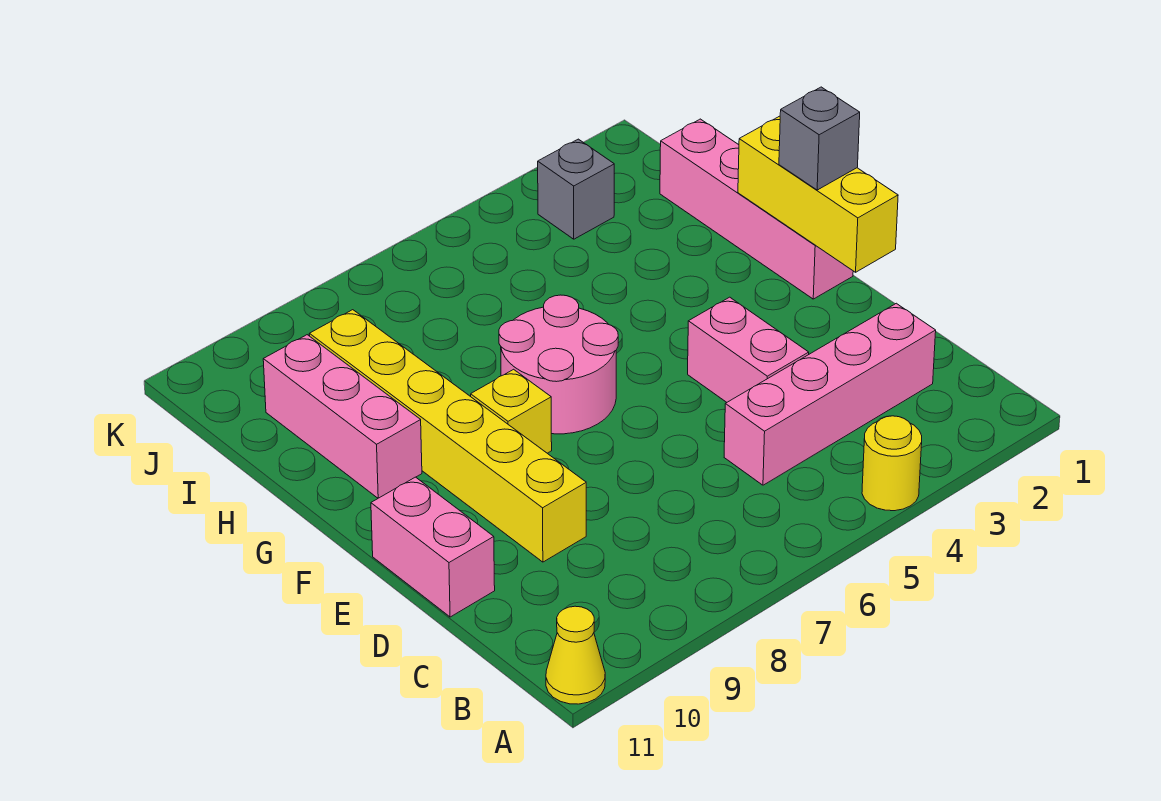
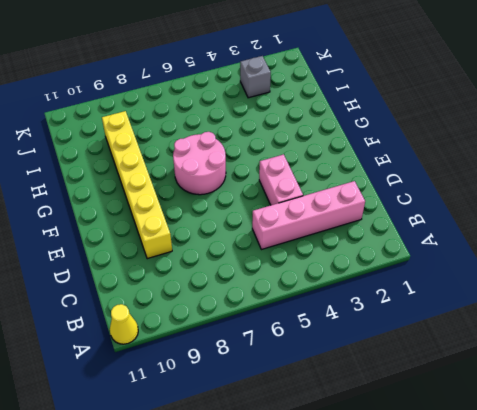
none -> yellow round brick A4 level 1
none -> pink brick D11:E11 level 1
none -> pink brick F1:I1 level 1

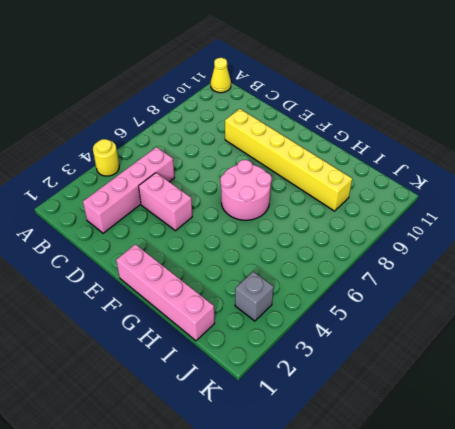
none -> pink brick D11:E11 level 1
none -> yellow brick F8 level 1
none -> pink brick G10:I10 level 1

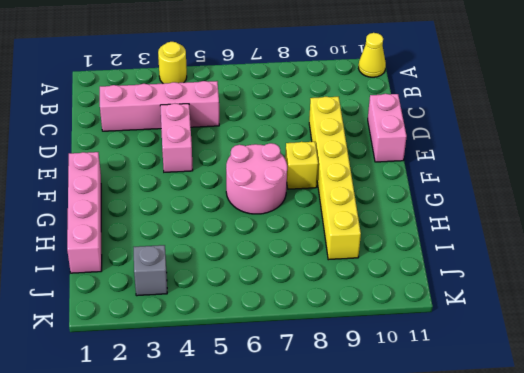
none -> pink brick G10:I10 level 1
none -> yellow brick E1:G1 level 2
none -> grey brick F1 level 3

